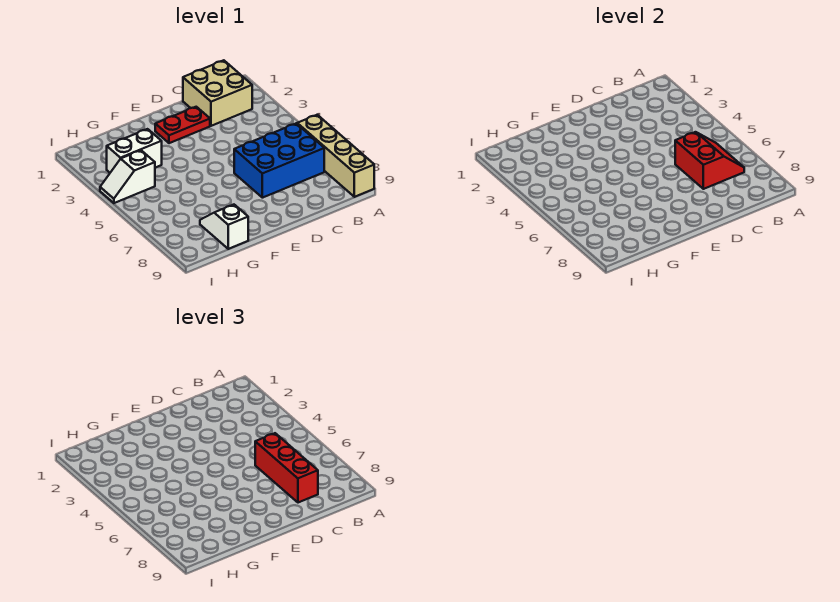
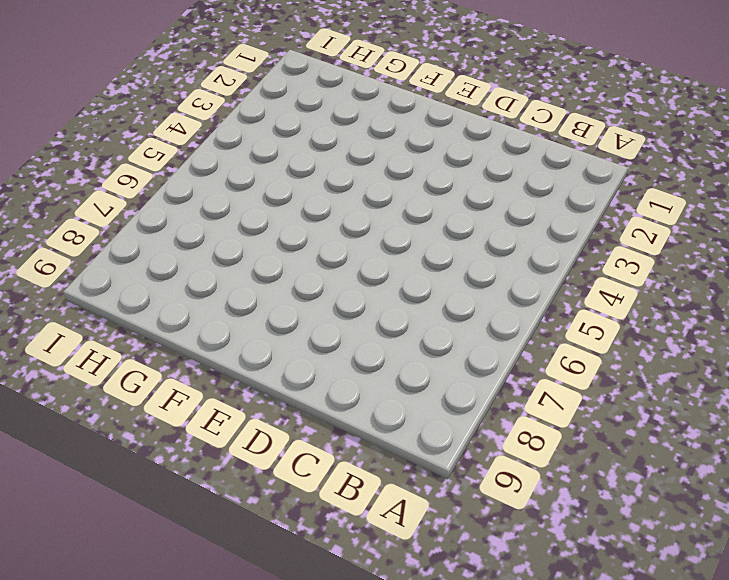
none -> tan brick A6:A9 level 1
none -> tan brick B1:C2 level 1

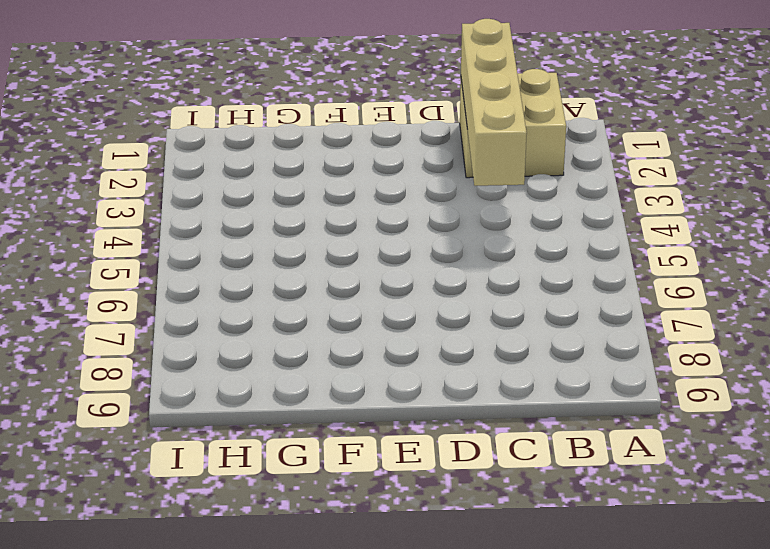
tan brick C1:C4 level 2 -> tan brick A6:A9 level 1
none -> blue brick B6:D7 level 1
none -> red plate D2:E2 level 1

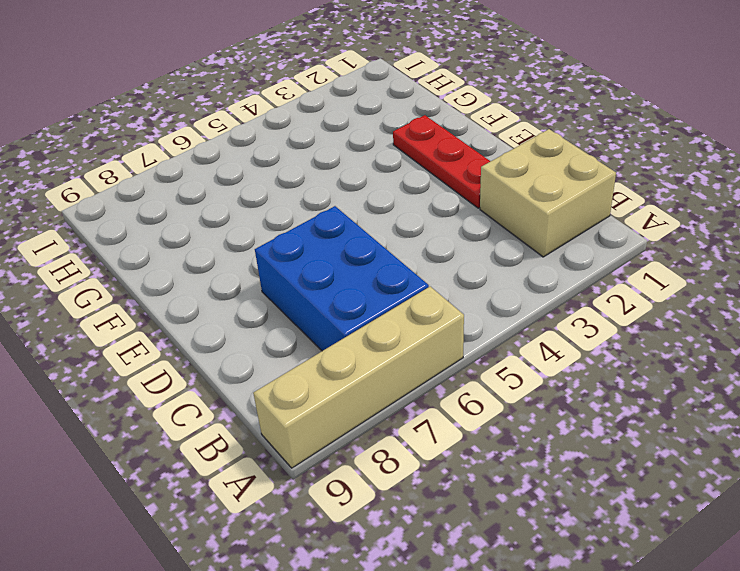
red plate D2:F2 level 1 -> red plate D2:E2 level 1
none -> white brick G3:H3 level 1
none -> white slope G8:G9 level 1 top 9

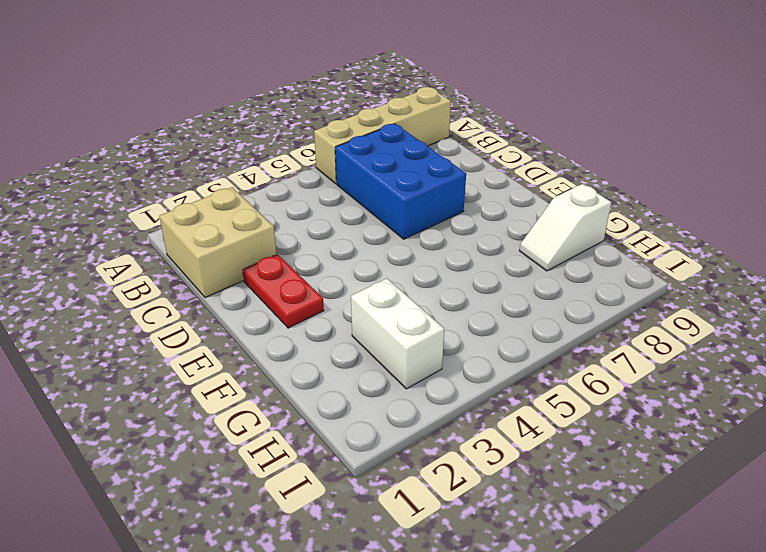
none -> white slope H4:I4 level 1 top H
none -> red slope B6:C7 level 2 top C

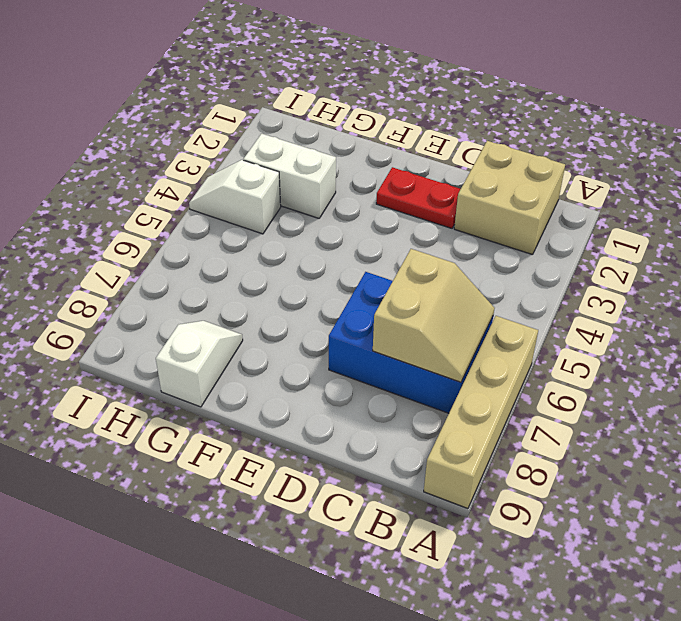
tan slope B6:C7 level 2 top C -> red slope B6:C7 level 2 top C
none -> red brick C6:C8 level 3

